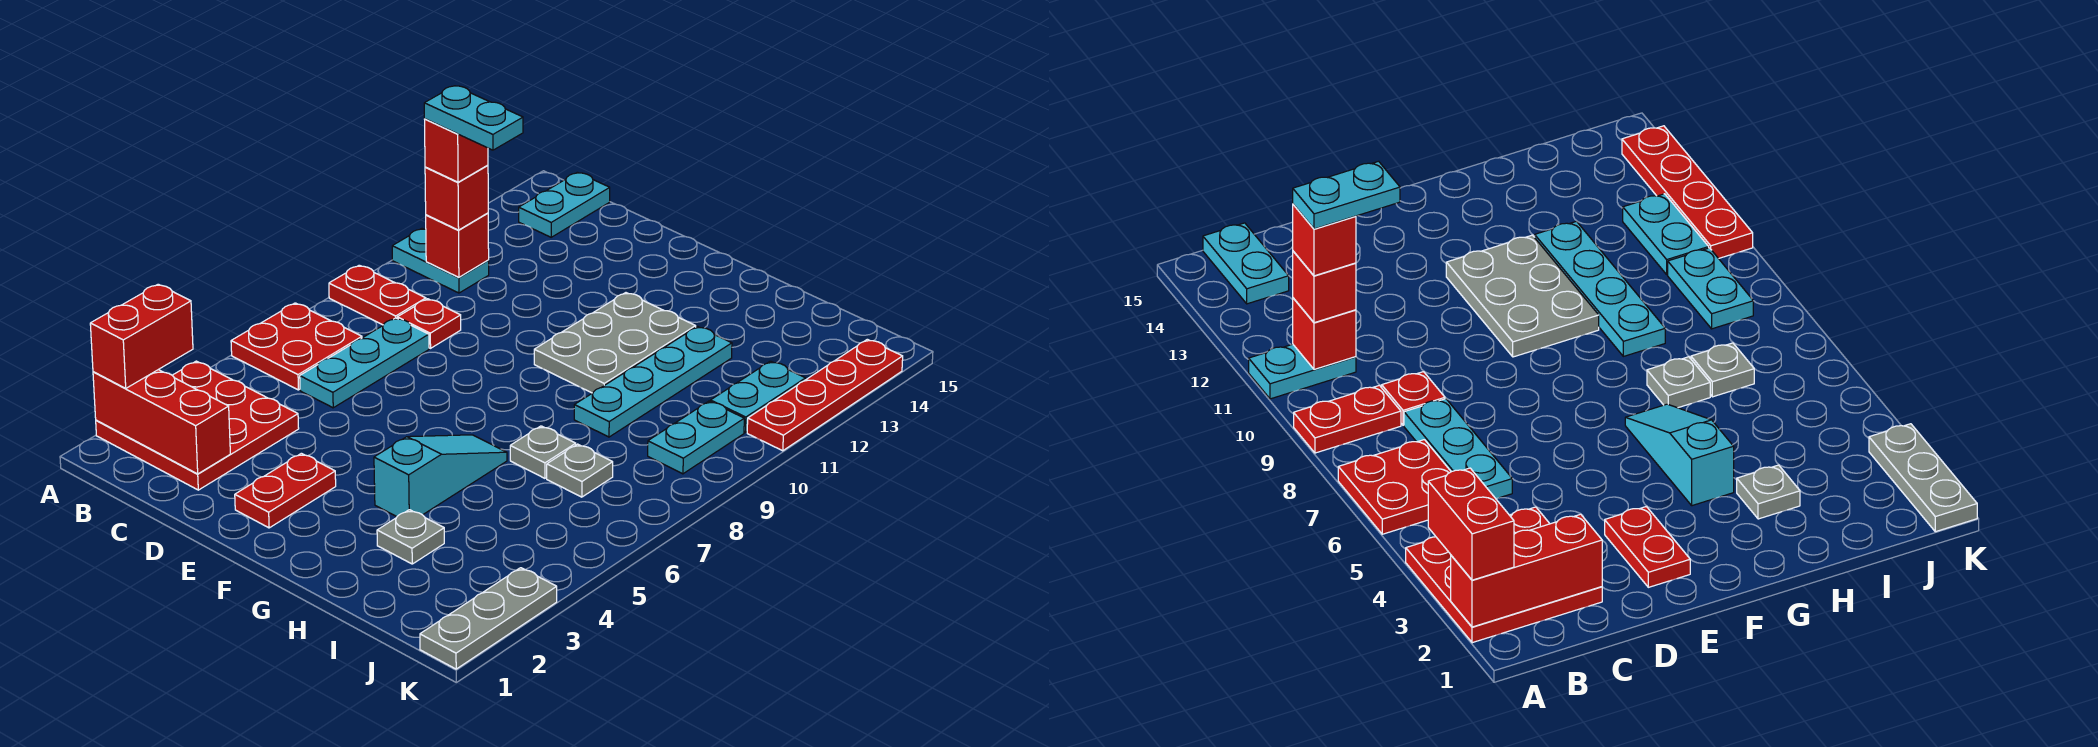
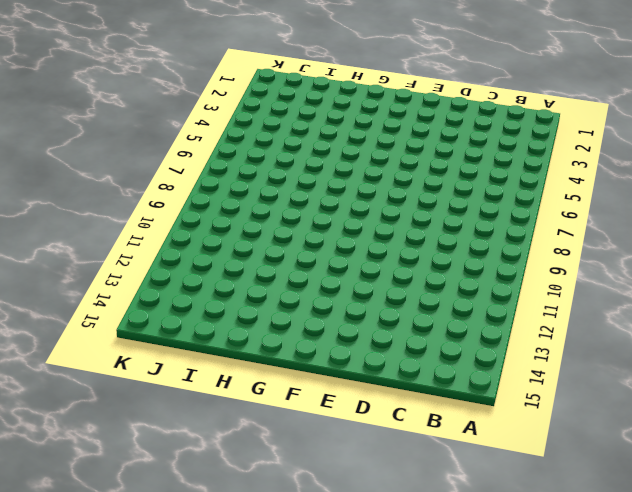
none -> red plate A2:C4 level 1
none -> red plate A6:B7 level 1
none -> red plate A9:B9 level 1

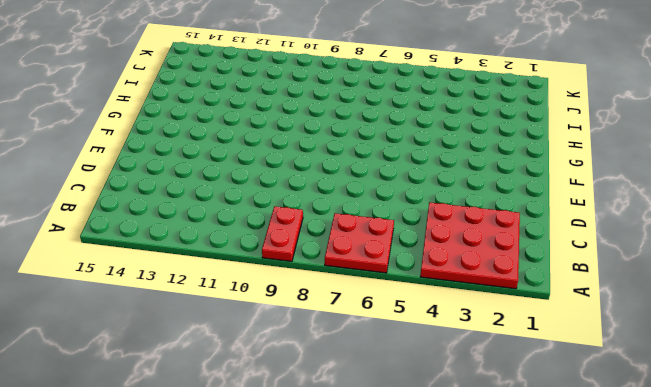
none -> cyan plate A11:B11 level 1
none -> cyan plate B14:B15 level 1
none -> cyan plate C6:C8 level 1

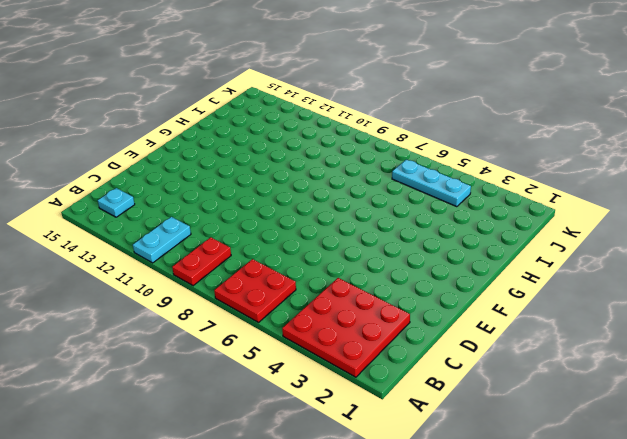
cyan plate B14 level 1 -> cyan plate B14:B15 level 1
cyan plate J4:J6 level 1 -> cyan plate C6:C8 level 1
none -> red plate C9 level 1
none -> red plate E2:E3 level 1
none -> grey plate F10:G12 level 1

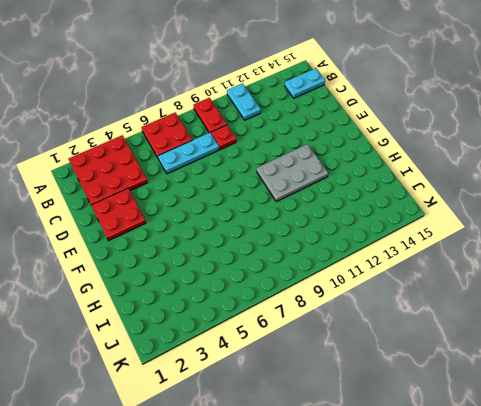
red plate D2:E3 level 1 -> red plate E2:E3 level 1
none -> cyan slope G4:G6 level 1 top 4
none -> grey plate H3 level 1
none -> grey plate H7 level 1

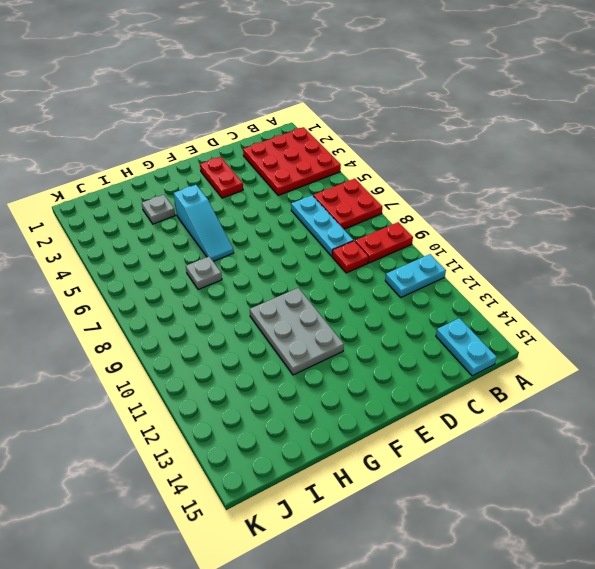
none -> cyan plate H9:H12 level 1
none -> grey plate I7 level 1
none -> cyan plate J9:J10 level 1

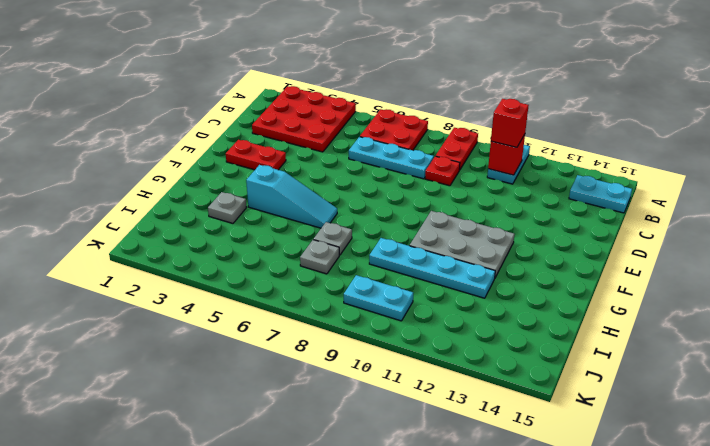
none -> cyan plate J11:J12 level 1
none -> grey plate K1:K3 level 1
none -> red plate K11:K14 level 1

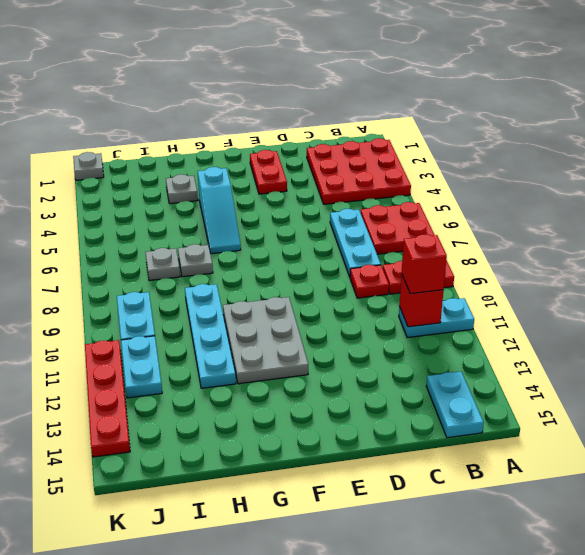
grey plate K1 level 1 -> grey plate K1:K3 level 1
none -> red brick A2:C2 level 2
none -> red brick A2:A3 level 3
none -> red brick B11 level 4

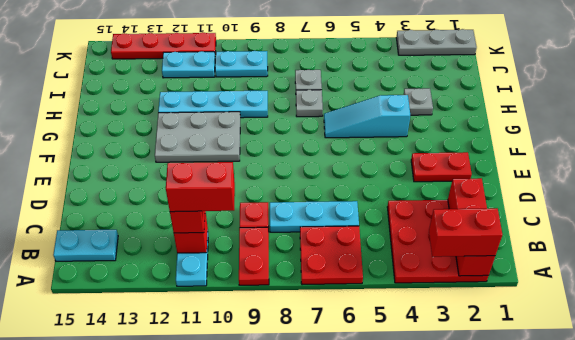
red brick B10:B11 level 4 -> red brick B11 level 4
none -> cyan plate B11:C11 level 5

